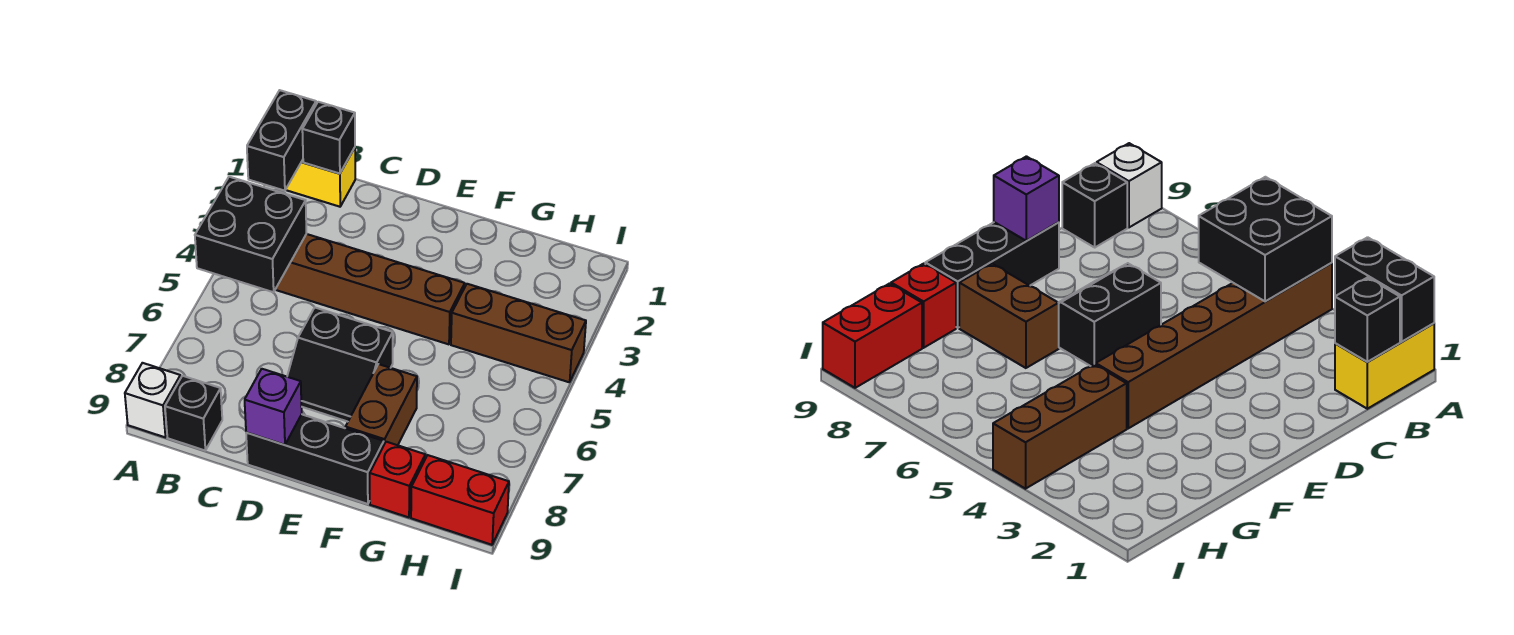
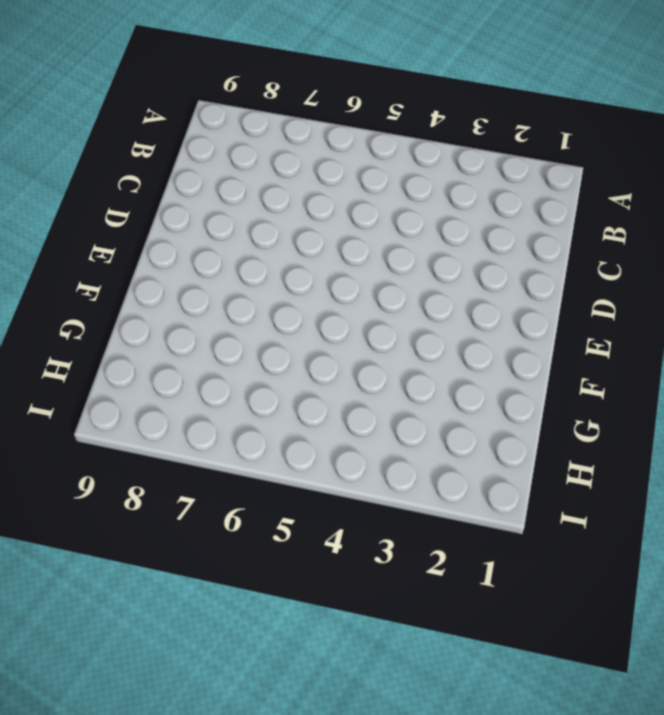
none -> yellow brick A1:B1 level 1
none -> brown brick A4:F4 level 1
none -> white brick A9 level 1

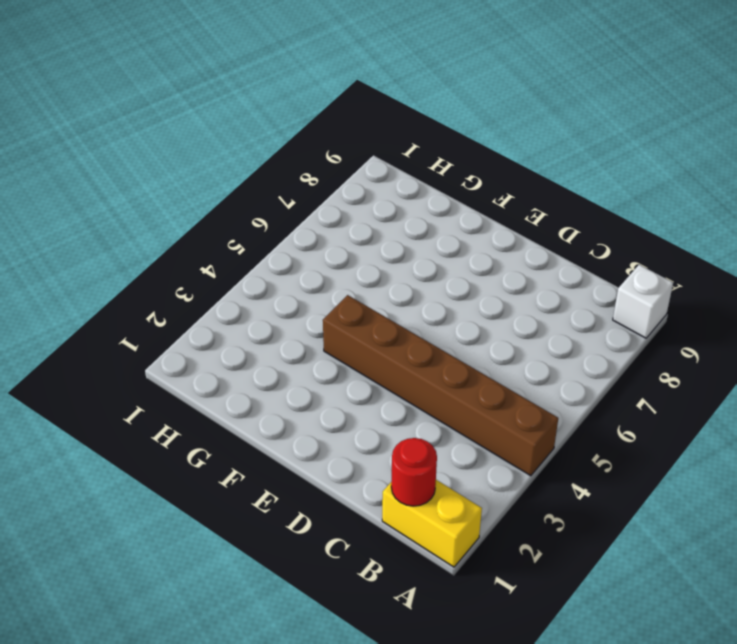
red round brick B1 level 2 -> black brick B1 level 2
none -> black brick B9 level 1
none -> black slope D6:E7 level 1 top 6
none -> black brick D9:F9 level 1

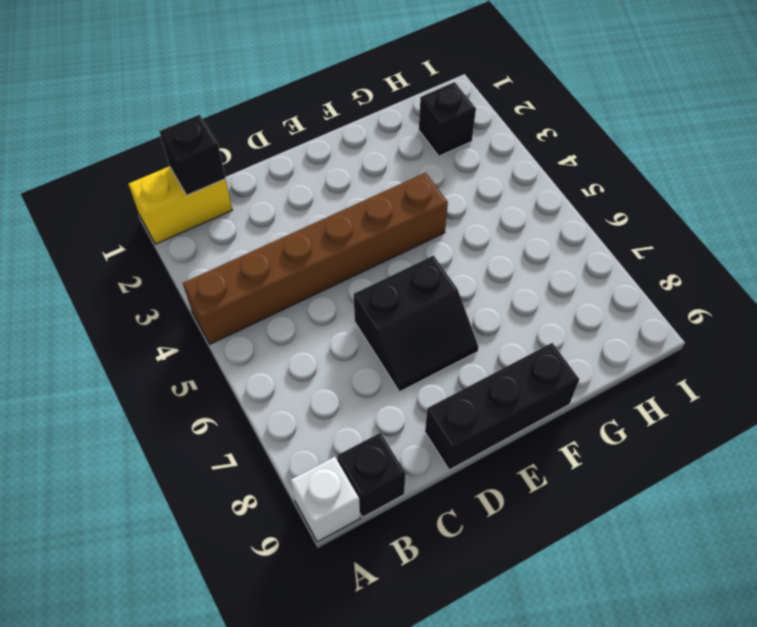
black brick H2 level 1 -> none
none -> brown brick F7:F8 level 1
none -> brown brick G4:I4 level 1
none -> red brick G9 level 1

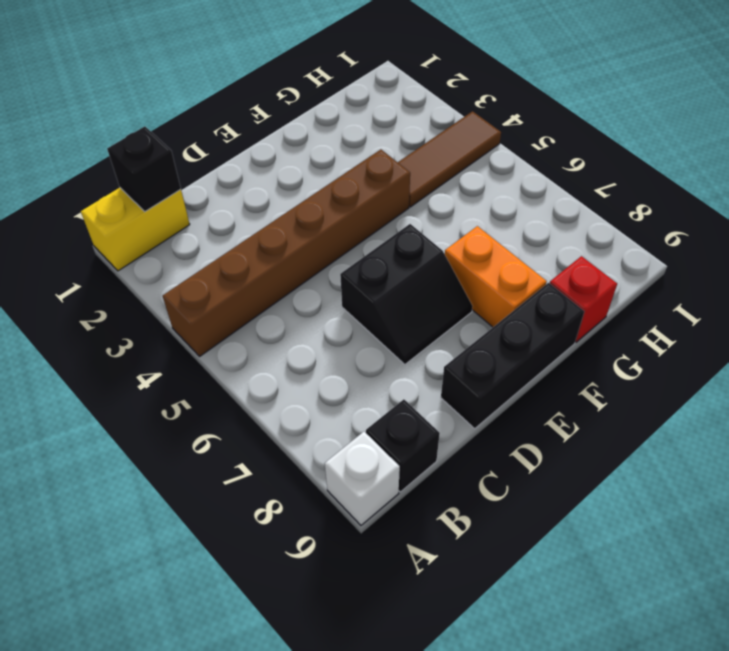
orange brick F7:F8 level 1 -> brown brick F7:F8 level 1
brown tile G4:I4 level 1 -> brown brick G4:I4 level 1
none -> red brick H9:I9 level 1
none -> black brick A1:A2 level 2
none -> black brick A4:B5 level 2

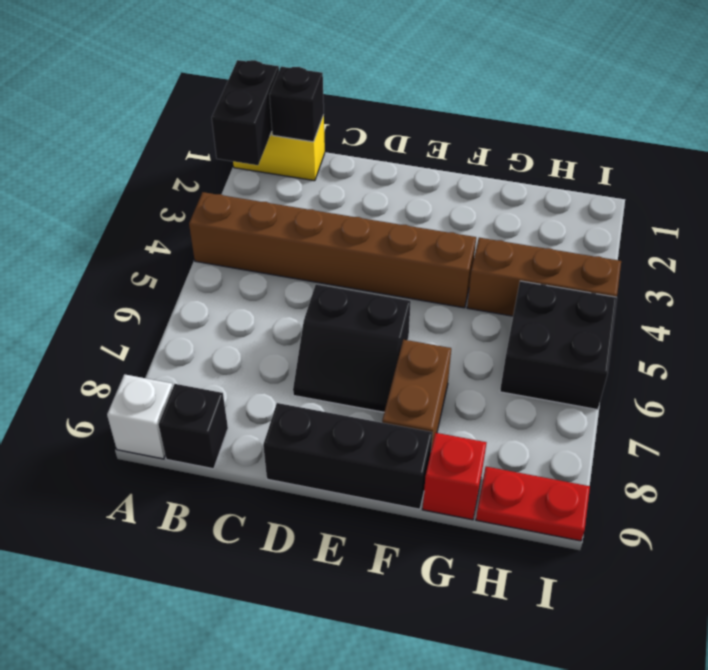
black brick H5:I6 level 1 -> black brick A4:B5 level 2
red plate H9:I9 level 1 -> red brick H9:I9 level 1
none -> purple brick D9 level 2

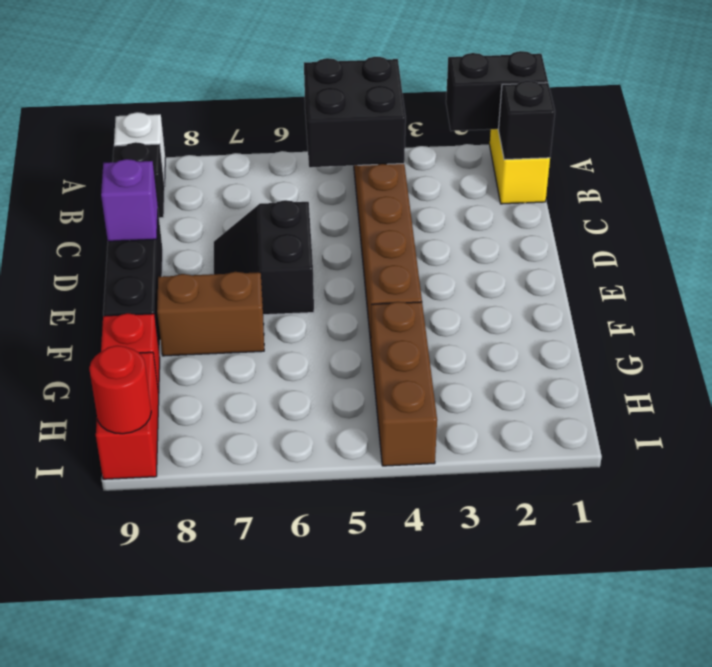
red round brick I9 level 2 -> none

